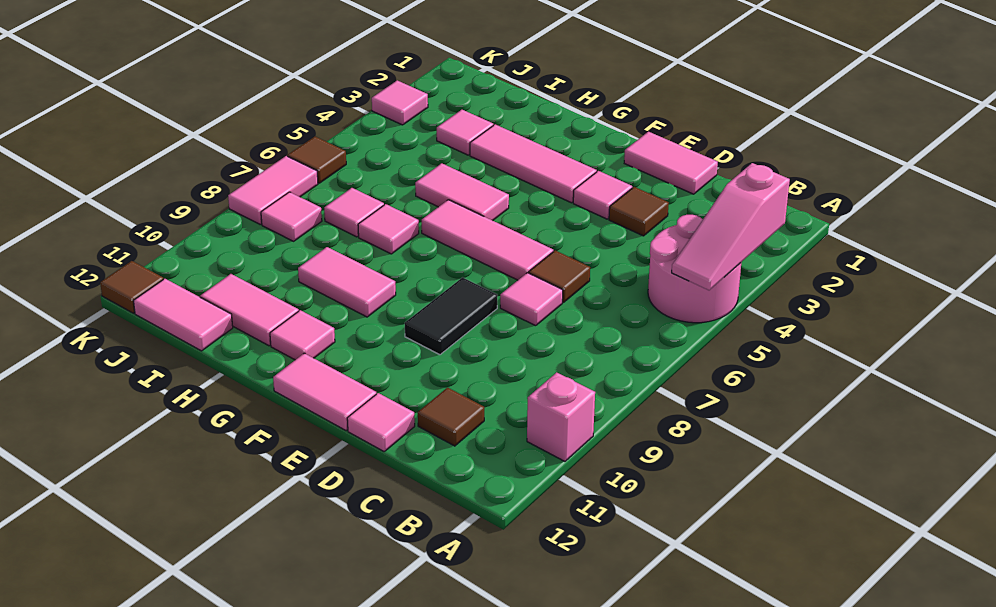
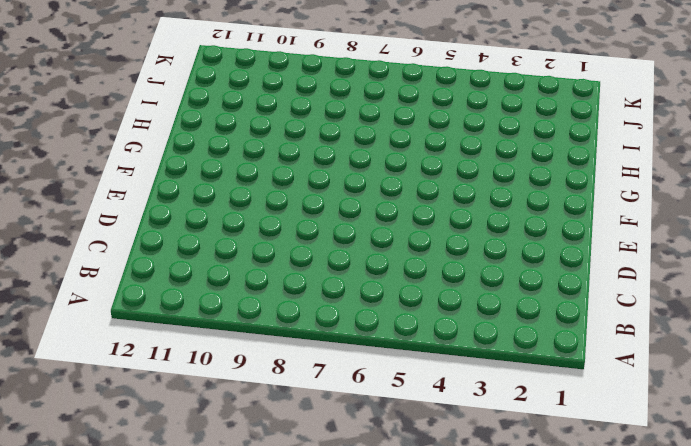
none -> pink round brick A4:B5 level 1
none -> pink brick A10 level 1
none -> brown tile C11 level 1

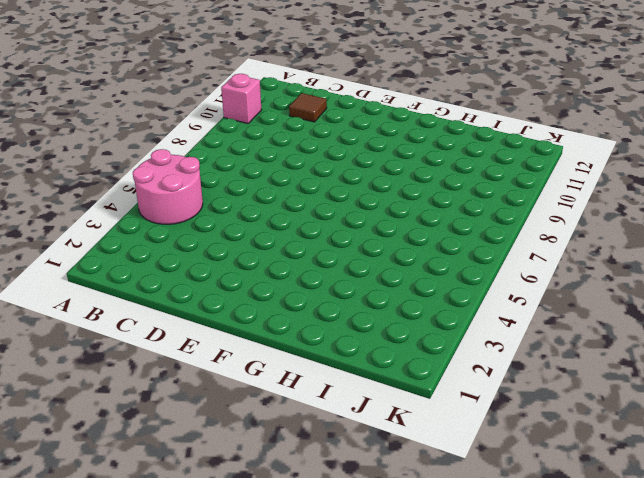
none -> pink tile D1:E1 level 1
none -> brown tile D3 level 1
none -> brown tile D6 level 1

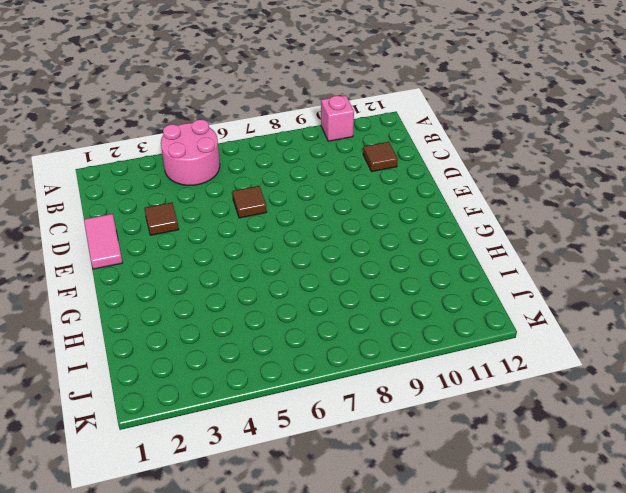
none -> pink tile D7 level 1
none -> pink tile D12 level 1
none -> pink tile E3 level 1

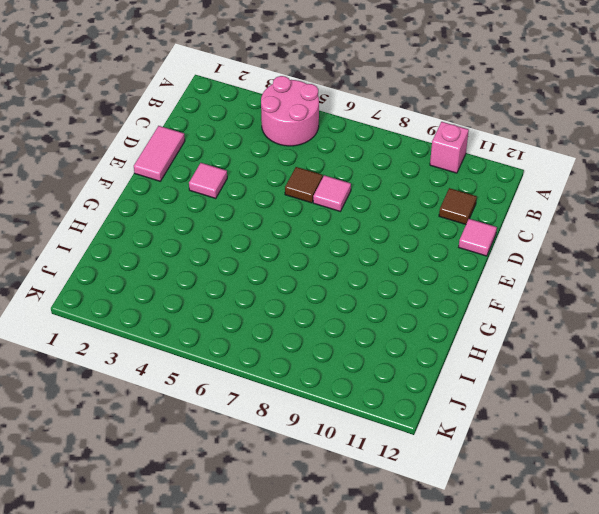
none -> brown tile D3 level 1
none -> pink tile E6:G6 level 1
none -> black tile E8:E9 level 1

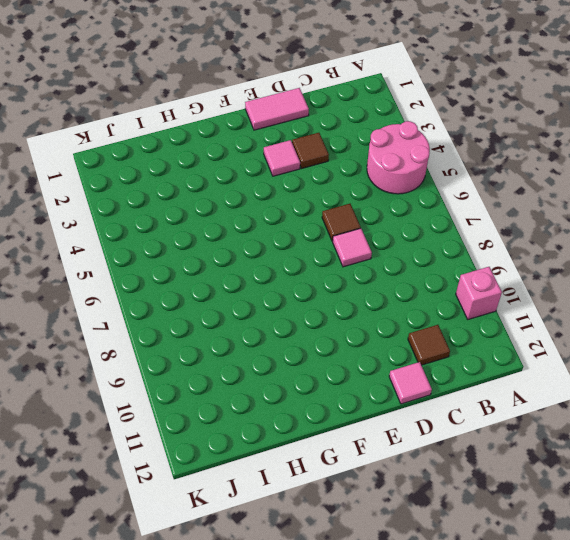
none -> pink tile E6:G6 level 1
none -> black tile E8:E9 level 1
none -> pink tile E12:F12 level 1

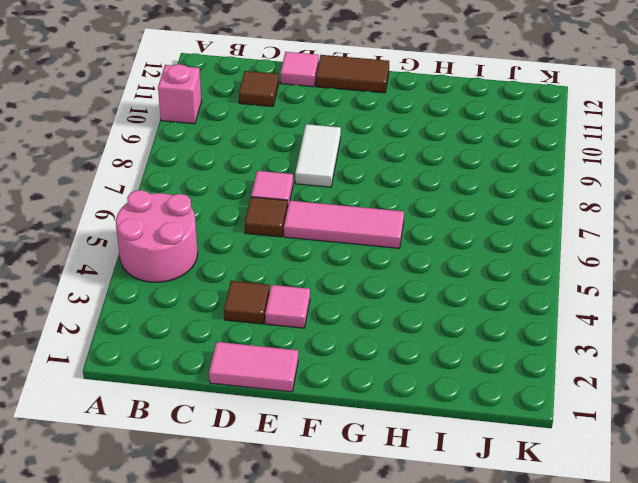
white tile E8:E9 level 1 -> black tile E8:E9 level 1
brown tile E12:F12 level 1 -> pink tile E12:F12 level 1
none -> pink tile F3:H3 level 1
none -> pink tile G5:H5 level 1
none -> pink tile G9:H9 level 1

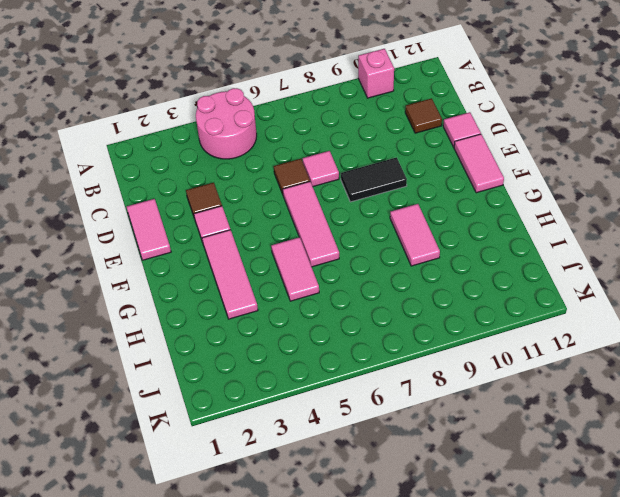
none -> pink tile G11 level 1
none -> pink tile H7 level 1
none -> pink tile H11:I11 level 1

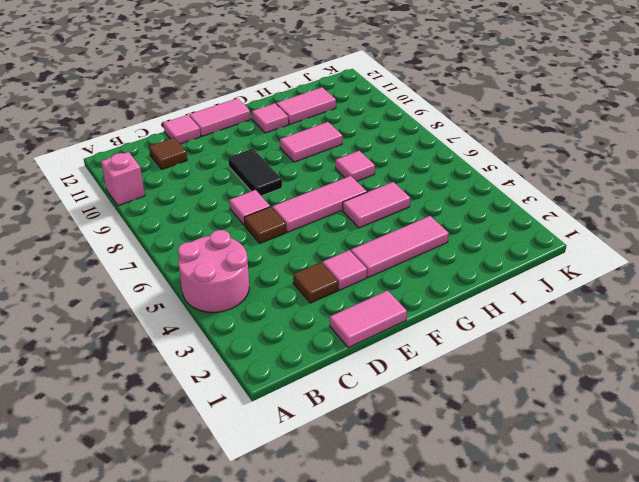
none -> pink tile I3 level 1
none -> pink tile I7 level 1
none -> pink tile I12:J12 level 1

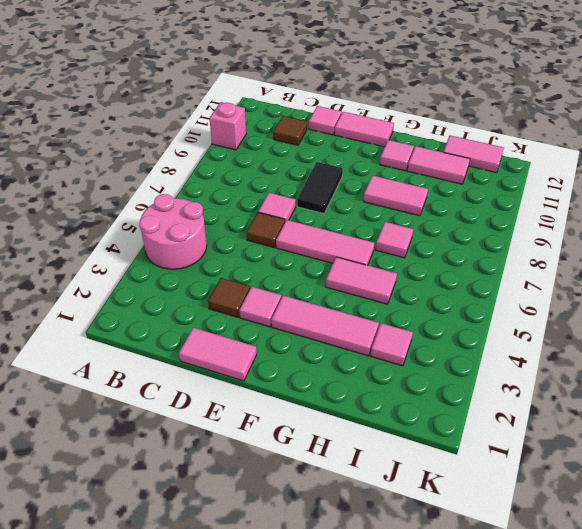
none -> pink tile I7 level 1
none -> pink tile J8 level 1
none -> pink tile K3 level 1

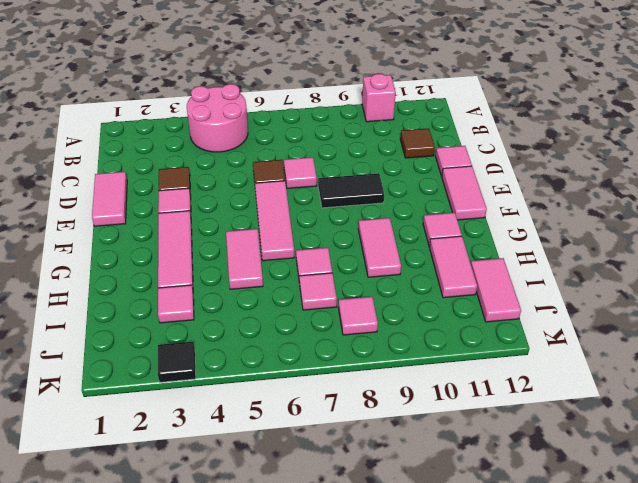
black tile K3 level 1 -> pink tile K3 level 1
none -> brown tile K6 level 1
none -> pink tile K7:K8 level 1
none -> brown tile K12 level 1

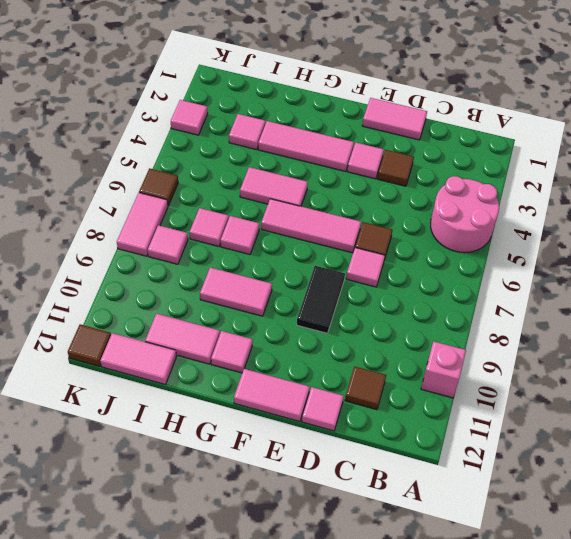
none -> pink slope A3:A5 level 2 top 3

